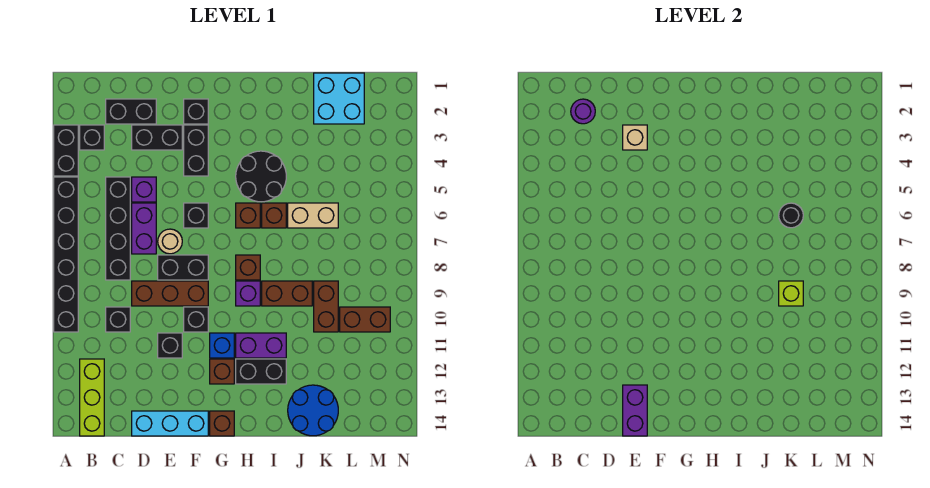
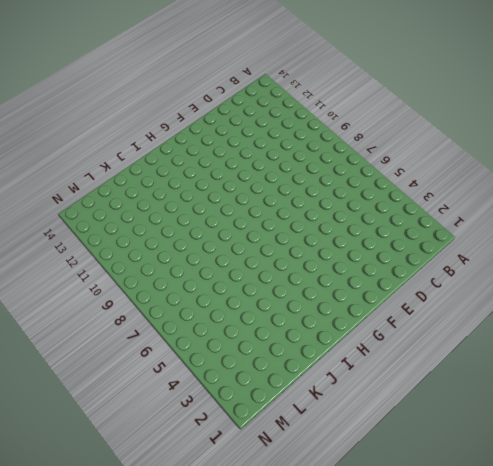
none -> black brick A3:A4 level 1
none -> black brick A5:A10 level 1
none -> black brick B3 level 1
none -> lime brick B12:B14 level 1

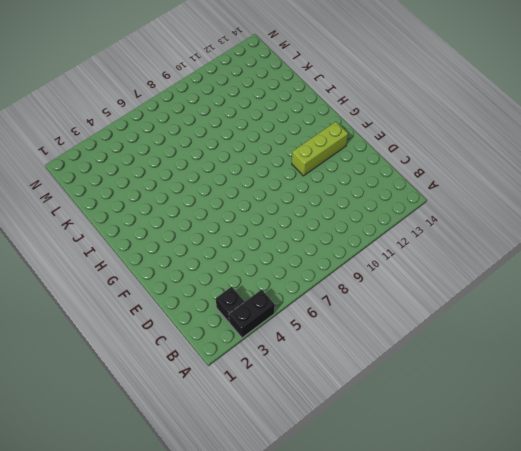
lime brick F11:F13 level 1 -> lime brick B12:B14 level 1
none -> black brick A5:A10 level 1
none -> black brick C2:D2 level 1
none -> black brick C5:C8 level 1
none -> black brick C10 level 1

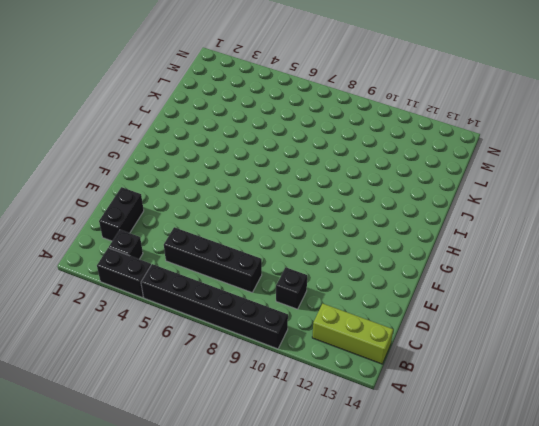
none -> black brick D3:E3 level 1
none -> purple brick D5 level 1
none -> purple brick D6:D7 level 1
none -> brown brick D9:F9 level 1

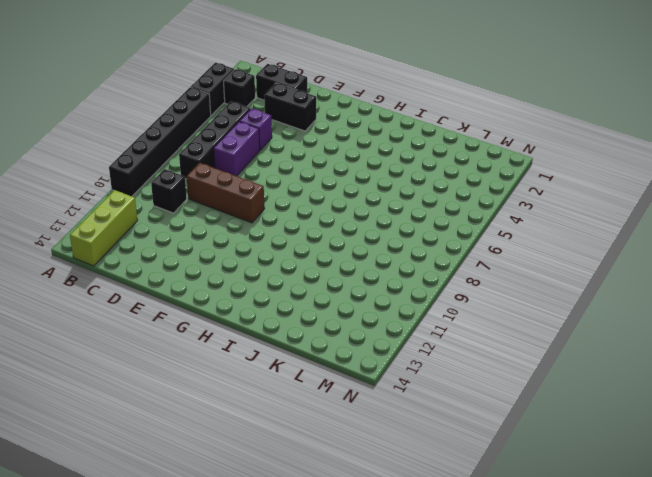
none -> cyan brick D14:F14 level 1
none -> tan round brick E7 level 1
none -> black brick E8:F8 level 1
none -> black brick E11 level 1

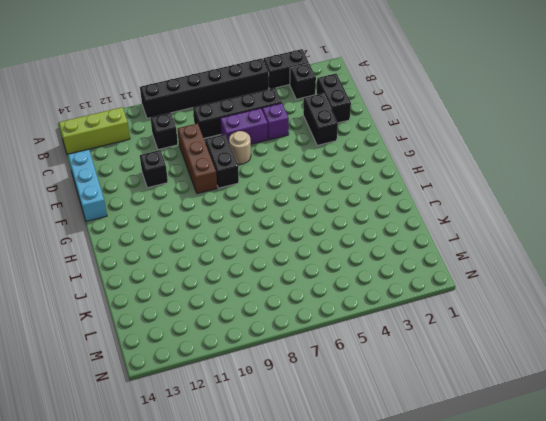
none -> black brick F2 level 1
none -> black brick F3:F4 level 1
none -> black brick F6 level 1
none -> black brick F10 level 1

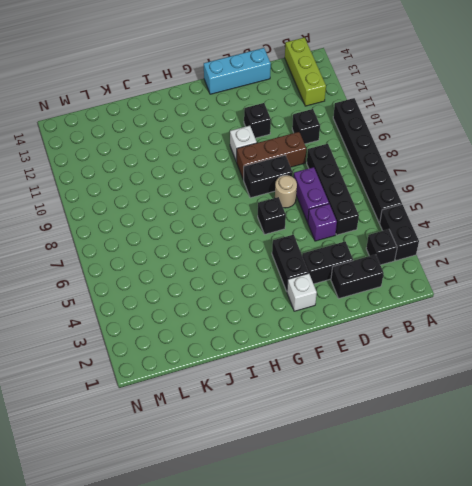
white brick F2 level 1 -> black brick F2 level 1
white brick F10 level 1 -> black brick F10 level 1
none -> blue brick G11 level 1
none -> brown brick G12 level 1
none -> brown brick G14 level 1
none -> black round brick H4:I5 level 1

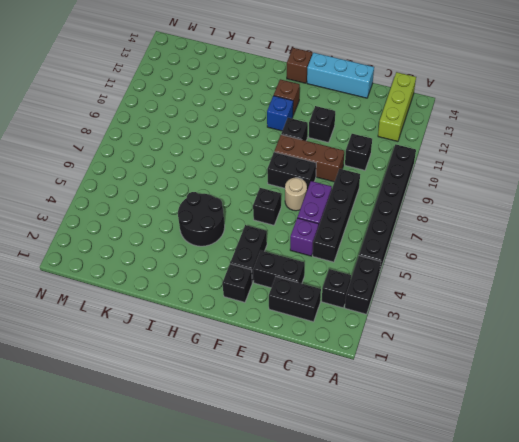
none -> brown brick H6 level 1
none -> brown brick H8 level 1
none -> purple brick H9 level 1
none -> purple brick H11:I11 level 1

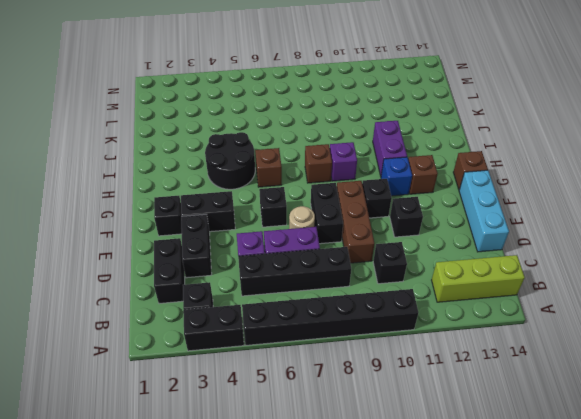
none -> black brick H12:I12 level 1
none -> brown brick I6 level 1
none -> brown brick I9:J9 level 1
none -> tan brick J6:K6 level 1

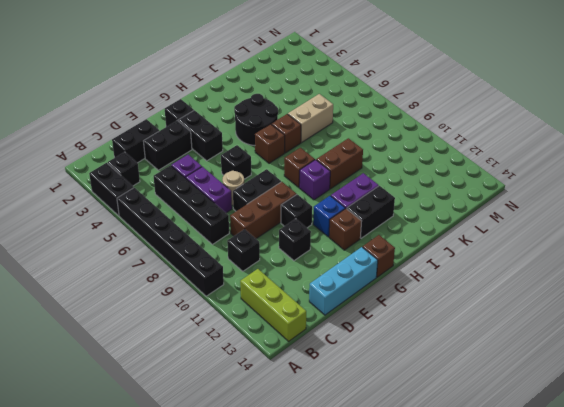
none -> blue round brick J13:K14 level 1
none -> cyan brick K1:L2 level 1
none -> brown brick K9:K10 level 1
none -> brown brick L10:M10 level 1

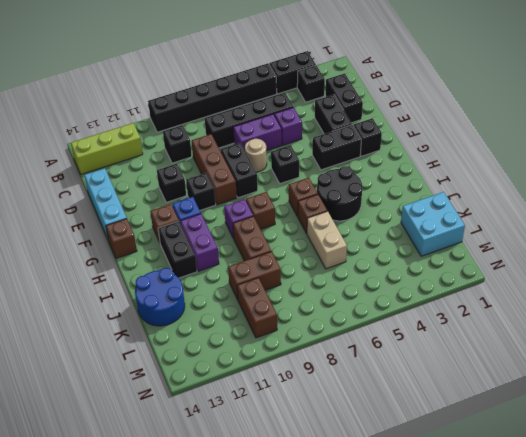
none -> purple round brick C2 level 2
none -> tan brick E3 level 2
none -> purple brick E13:E14 level 2
none -> black round brick K6 level 2

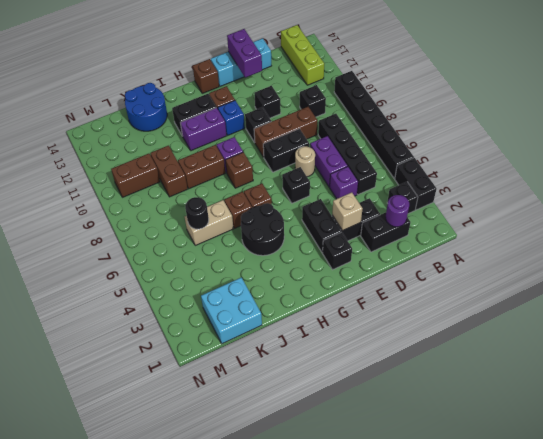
none -> lime brick K9 level 2

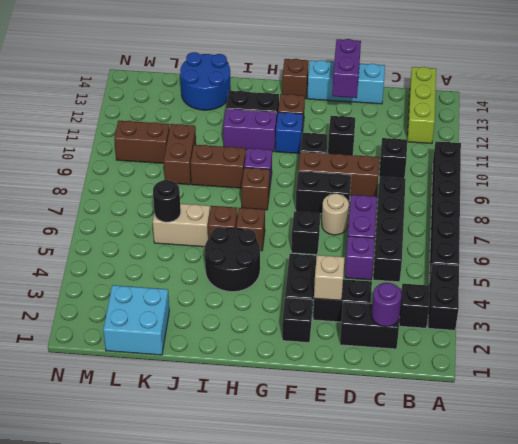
none -> lime brick K9 level 2

